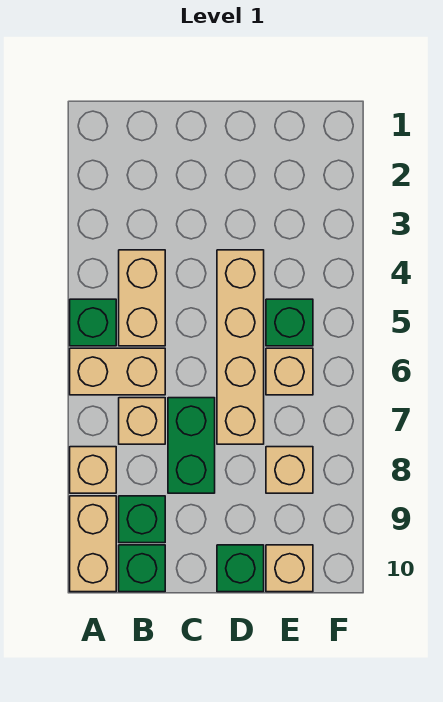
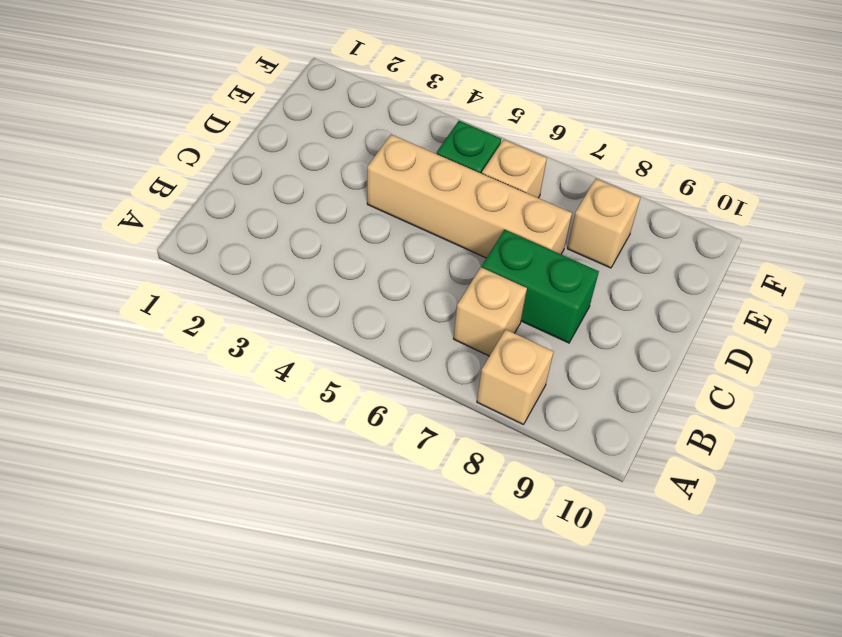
none -> green brick A5 level 1
none -> tan brick A6:B6 level 1
none -> tan brick A9:A10 level 1

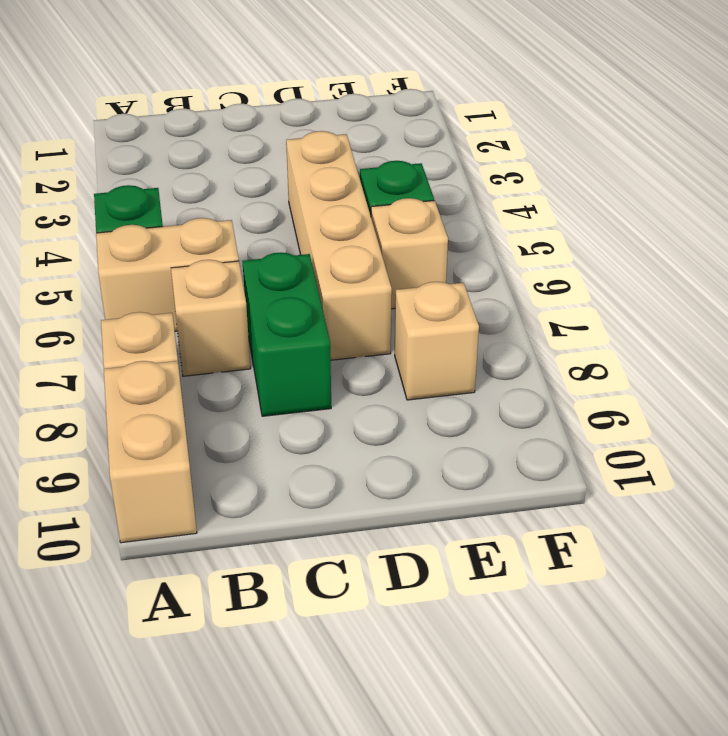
none -> tan brick B4:B5 level 1
none -> green brick B9 level 1
none -> green brick B10 level 1

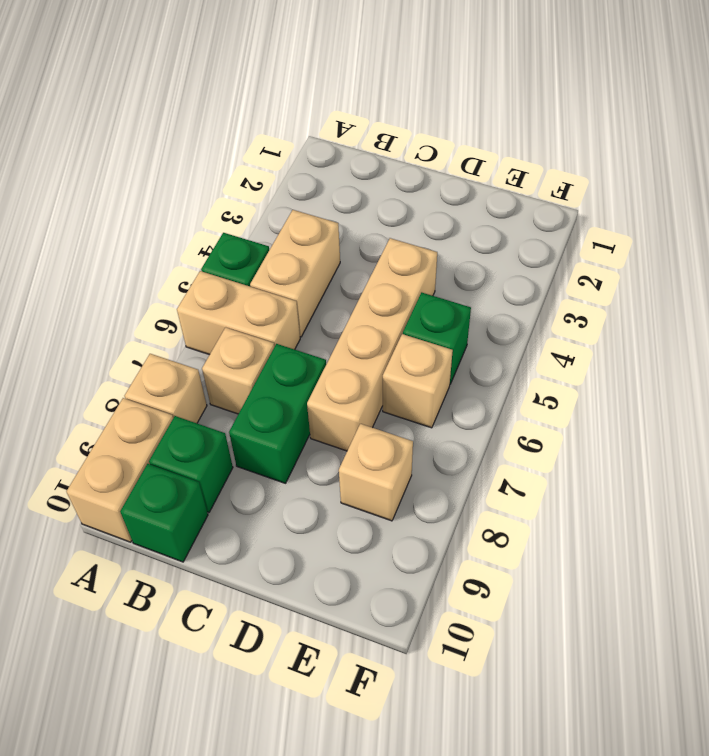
none -> green brick D10 level 1
none -> tan brick E10 level 1

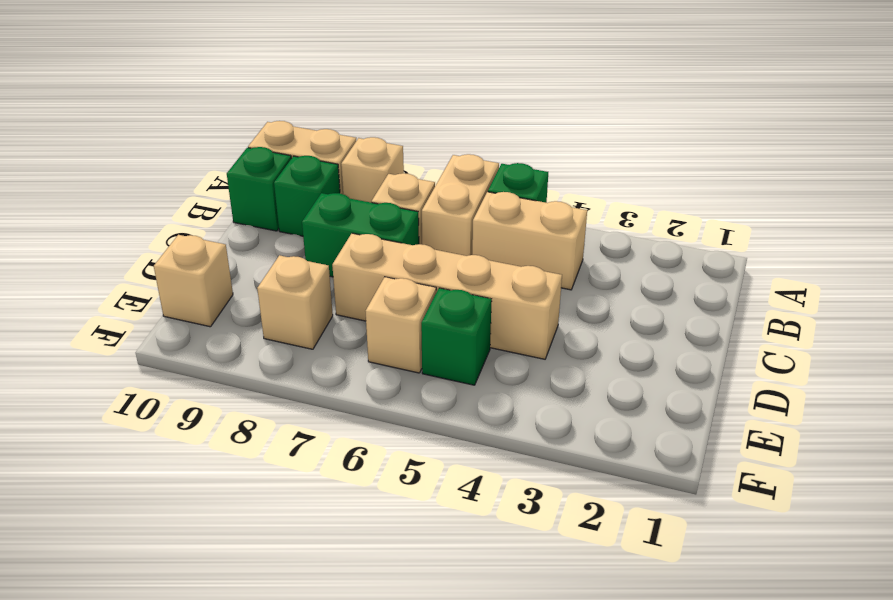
none -> green brick D10 level 1

